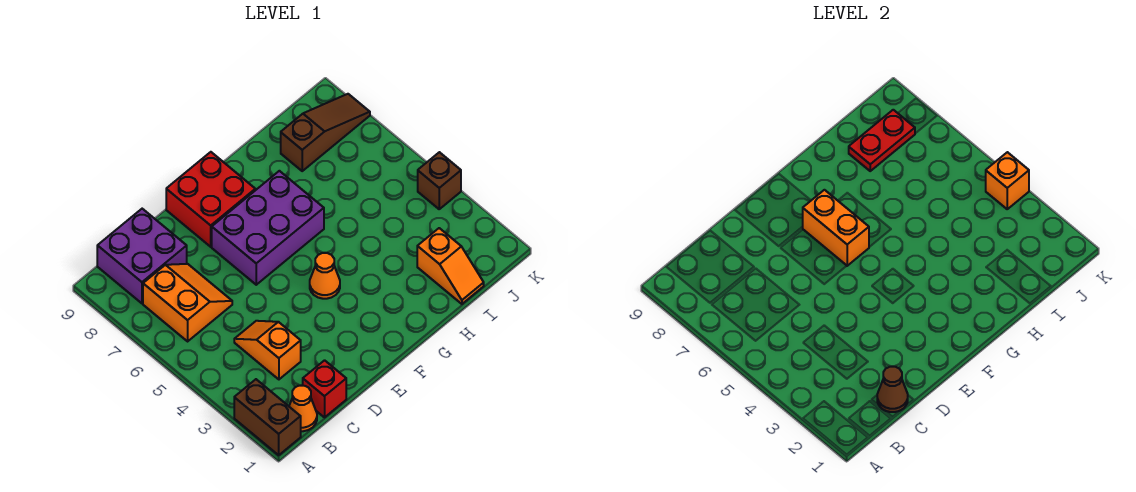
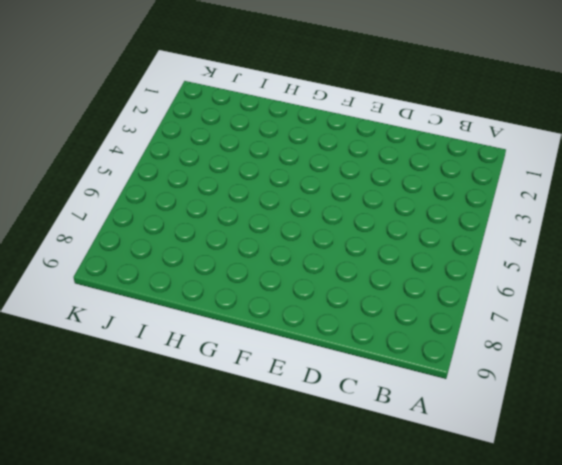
none -> brown brick A1:A2 level 1
none -> orange cone B1 level 1
none -> orange slope B6:C7 level 1 top B

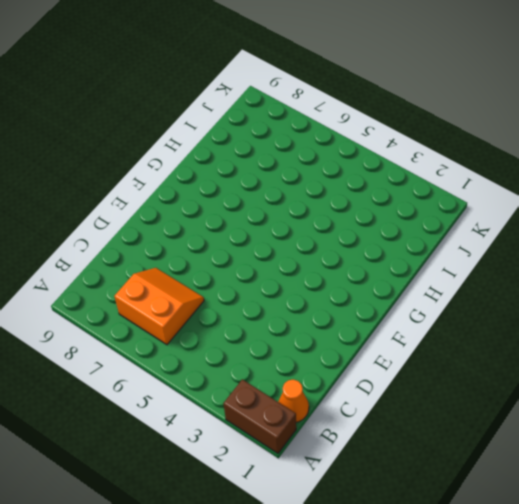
none -> purple brick B8:C9 level 1
none -> red brick C1 level 1
none -> orange slope C3:C4 level 1 top 3

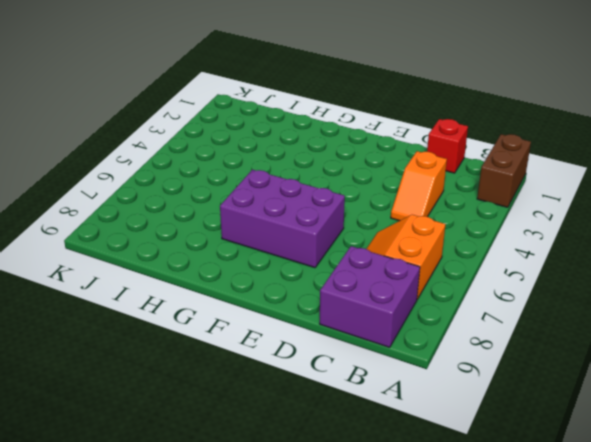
none -> orange cone B1 level 1
none -> red brick E8:F9 level 1
none -> orange cone F4 level 1

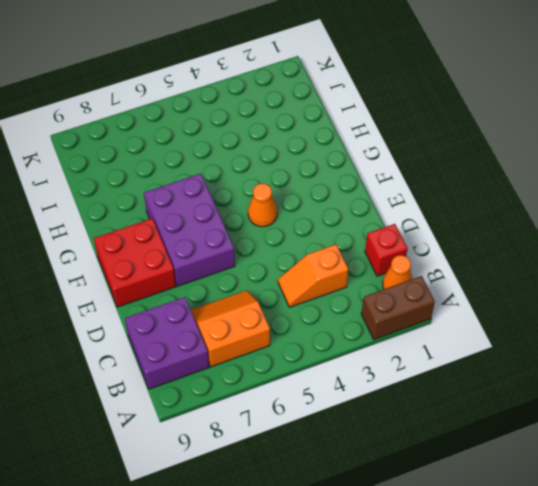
none -> orange slope I1:I2 level 1 top 2
none -> brown slope I8:K8 level 1 top I
none -> brown brick K4 level 1

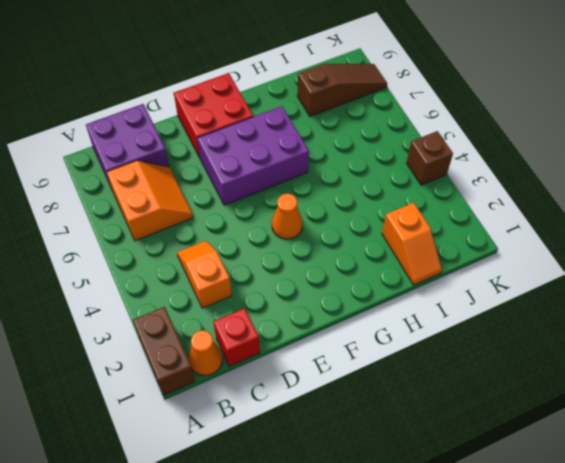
none -> brown cone C1 level 2
none -> orange brick F6:F7 level 2
none -> red plate I8:J8 level 2

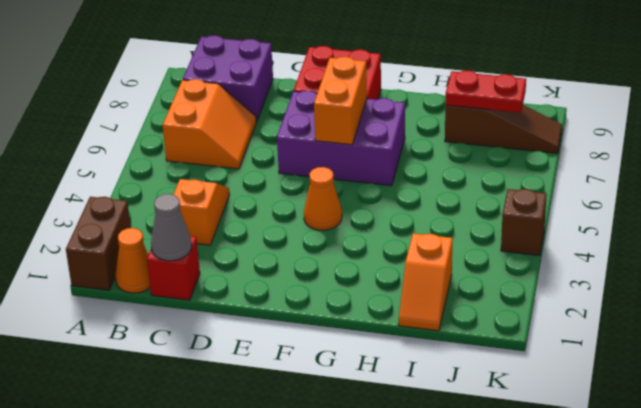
grey cone C1 level 2 -> brown cone C1 level 2
none -> orange brick K4 level 2

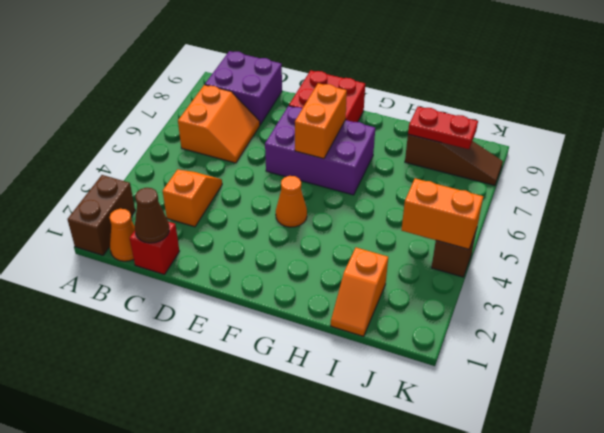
orange brick J4:K4 level 2 -> orange brick K4 level 2

